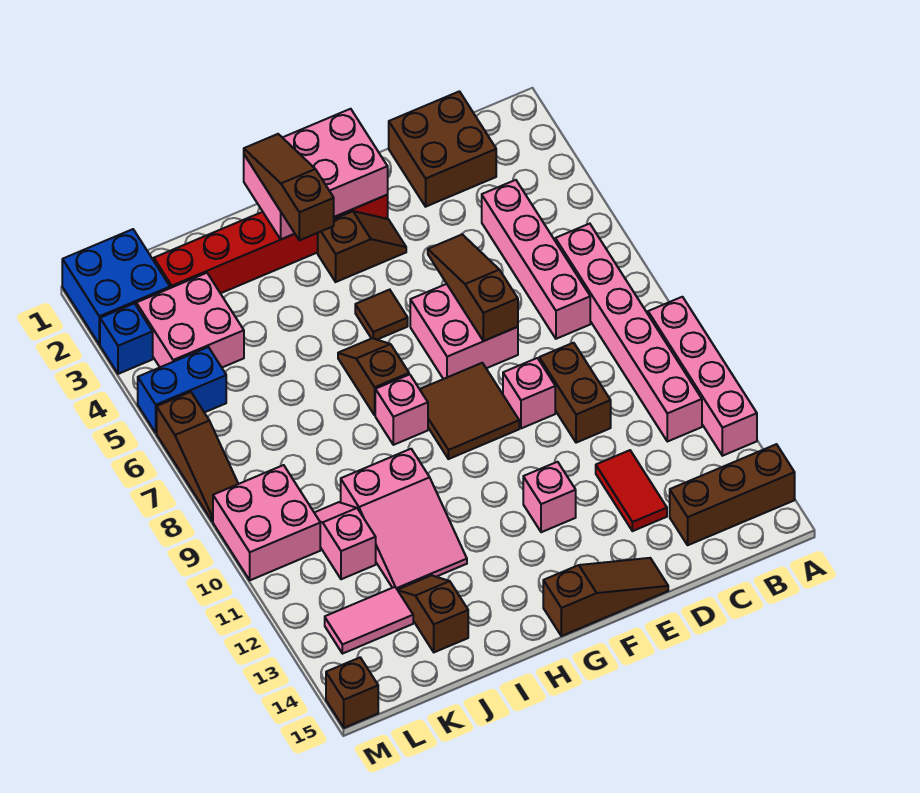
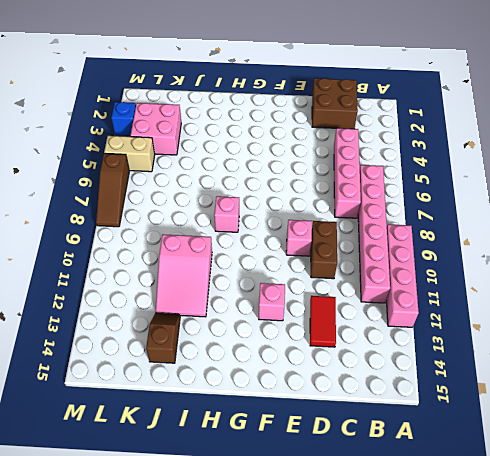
tan brick L5:M5 level 1 -> blue brick L5:M5 level 1
none -> brown brick A14:C14 level 1
none -> pink brick E6:F7 level 1
none -> brown slope E15:G15 level 1 top G
none -> red brick F2:K2 level 1

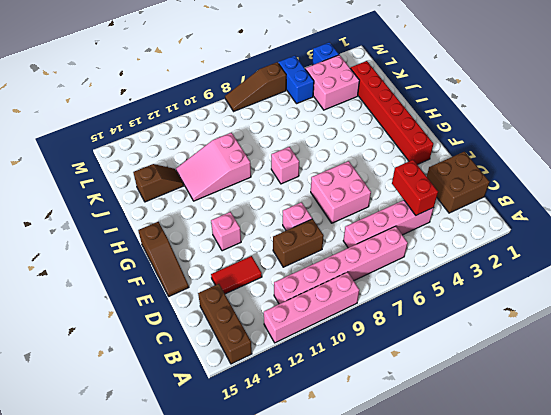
red brick C4:D4 level 2 -> none
none -> brown slope F3:G3 level 1 top G
none -> brown tile F8:G9 level 1
none -> brown tile G5 level 1
none -> brown slope H6:H7 level 1 top 7

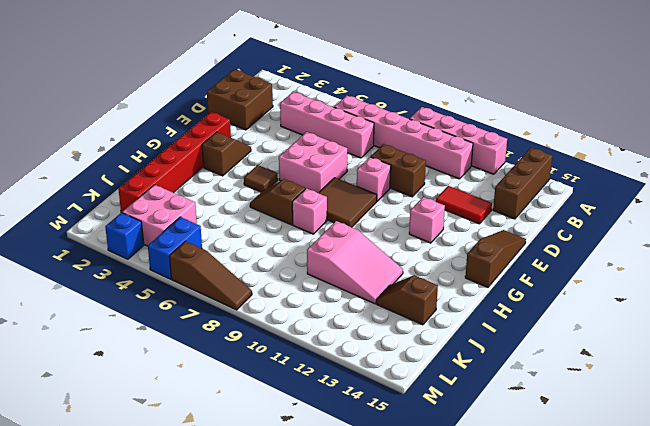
none -> pink slope K10:K11 level 1 top 11
none -> pink tile K13:L13 level 1
none -> blue brick L1:M2 level 1
none -> pink brick L9:M10 level 1

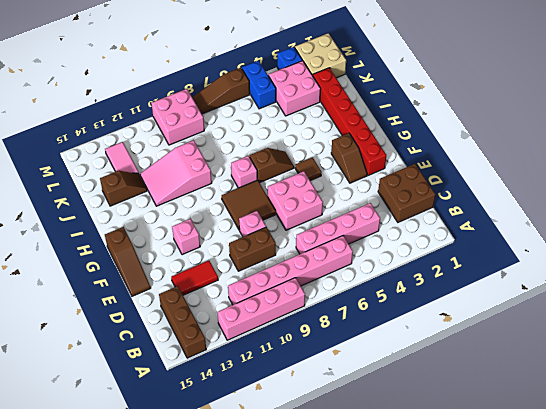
tan brick L1:M2 level 1 -> blue brick L1:M2 level 1
none -> pink slope K10:K11 level 1 top 11
none -> brown brick M15 level 1
none -> brown slope E5:E7 level 2 top 7
none -> pink brick F1:H2 level 2

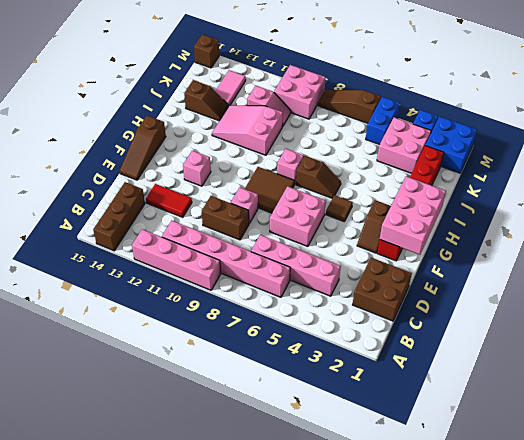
none -> brown slope E5:E7 level 2 top 7
none -> brown slope H1:H3 level 3 top 3

